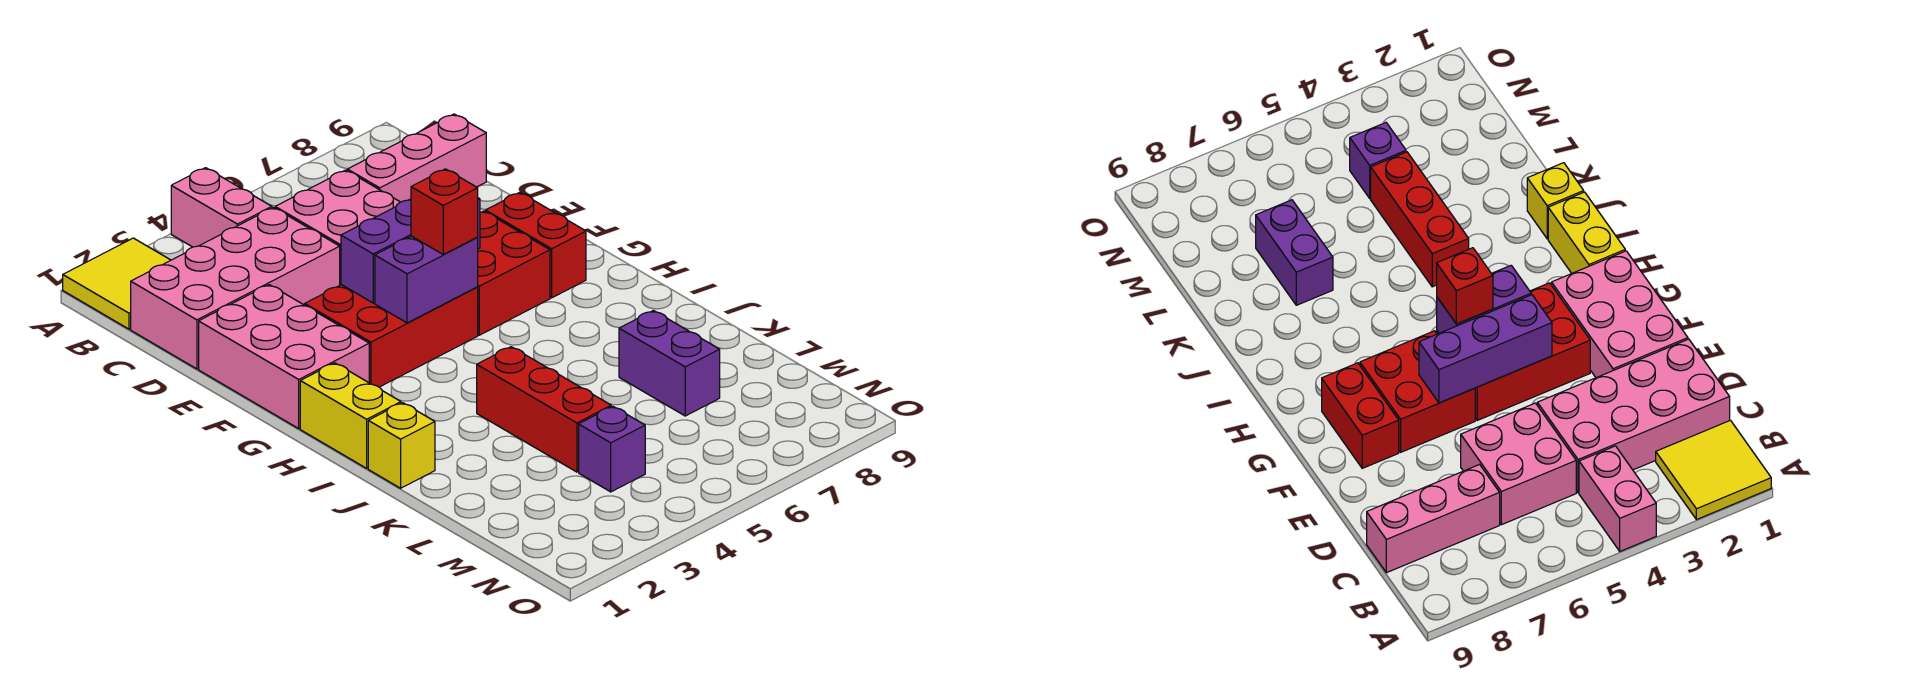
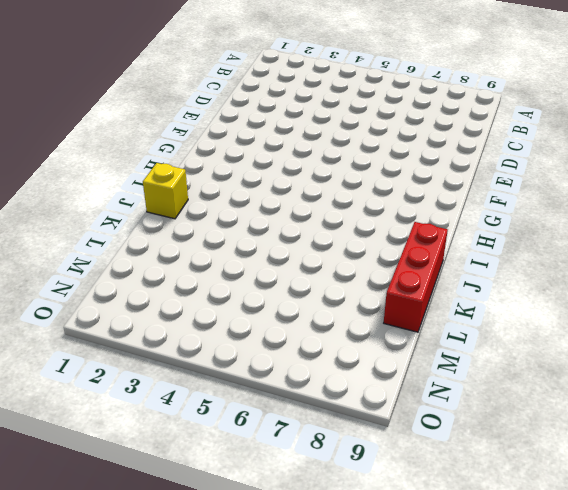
red brick J9:L9 level 1 -> red brick J4:L4 level 1
none -> yellow tile A1:B2 level 1
none -> pink brick A4:B4 level 1
none -> pink brick C1:D4 level 1

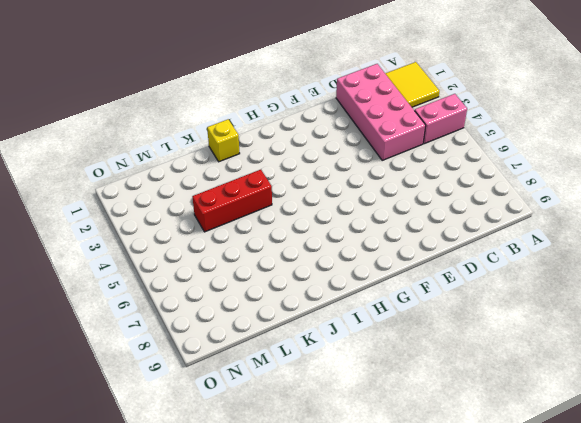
none -> pink brick C5:D6 level 1
none -> pink brick C7:C9 level 1
none -> pink brick E1:G2 level 1

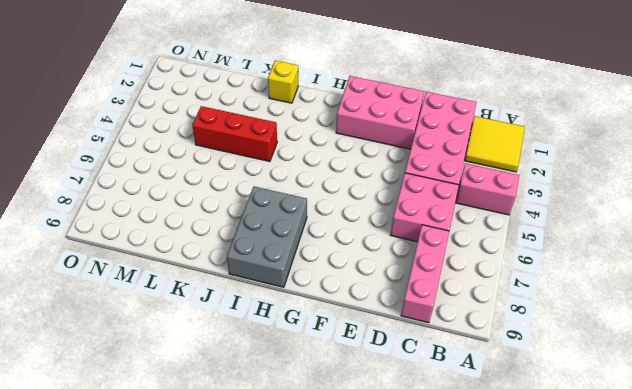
grey brick H7:I9 level 1 -> none
none -> red brick F3:G5 level 1
none -> red brick F6:G7 level 1
none -> red brick F8:G8 level 1

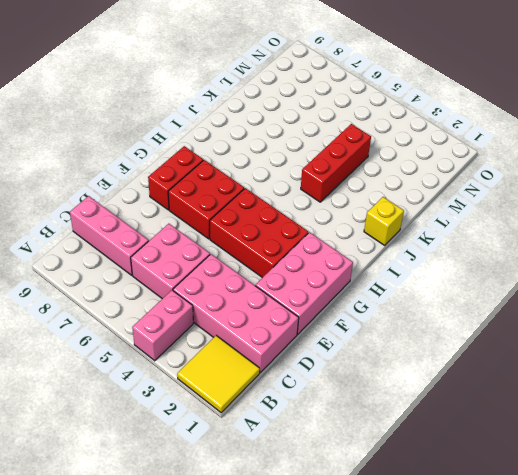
none -> yellow brick H1:I1 level 1
none -> purple brick K7:L7 level 1
none -> purple brick M4 level 1

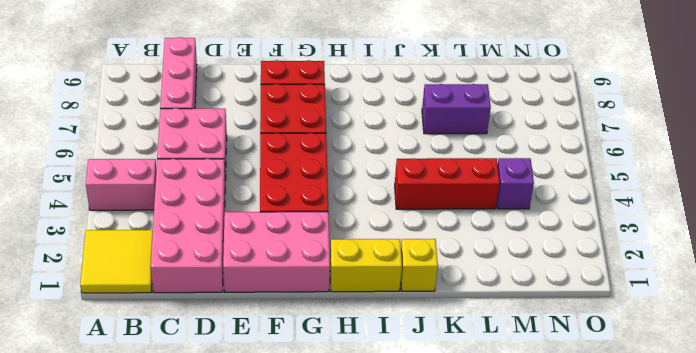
none -> purple brick F4:F6 level 2
none -> purple brick G4:G5 level 2
none -> red brick G5 level 3

